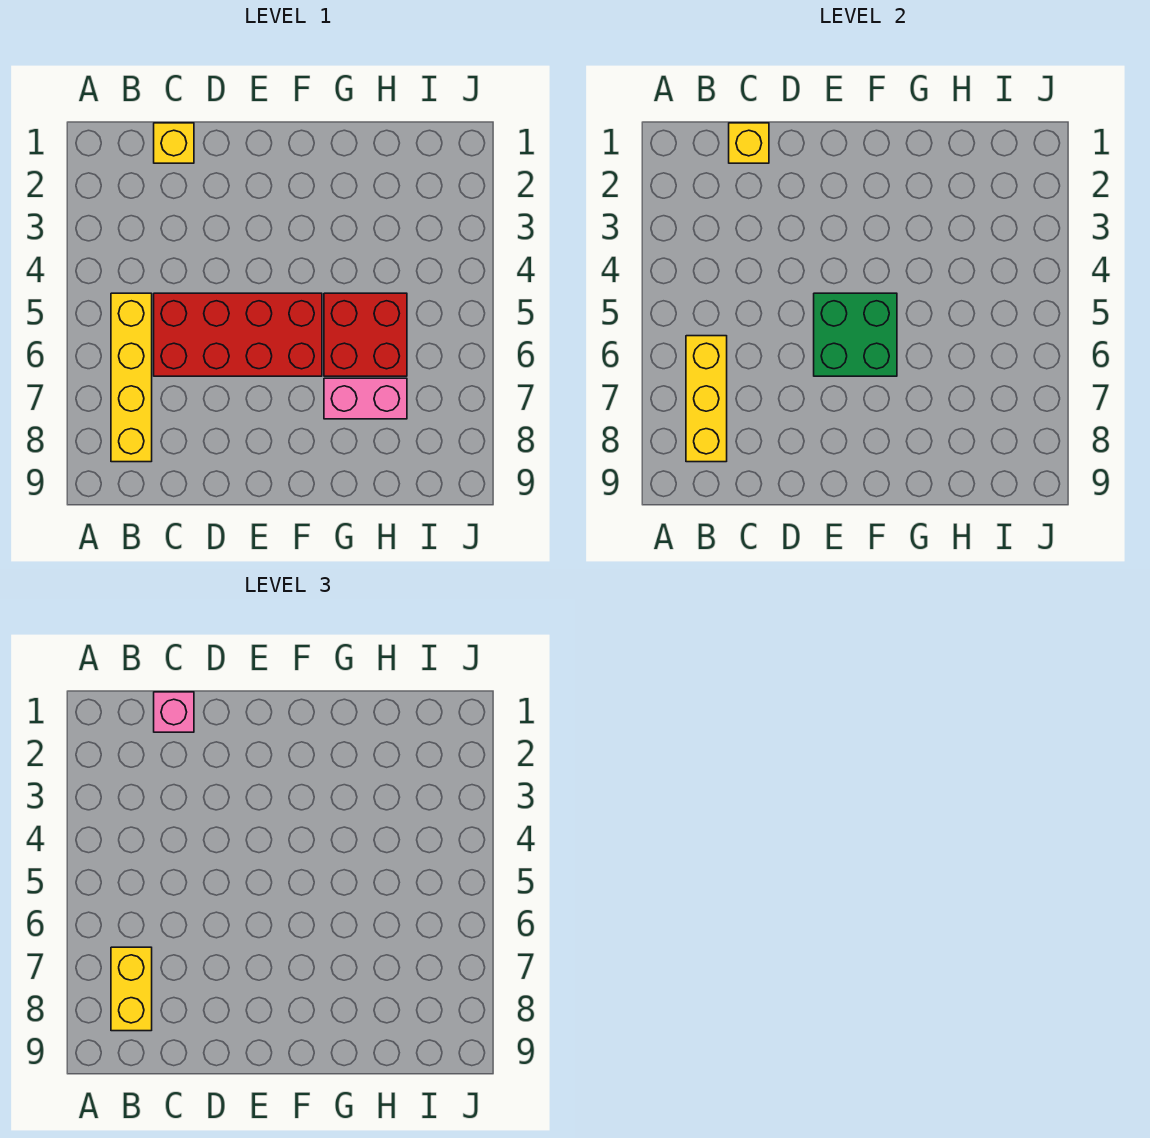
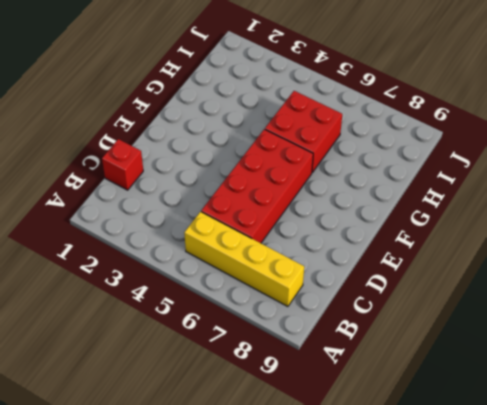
red brick C1 level 1 -> yellow brick C1 level 1
none -> pink brick G7:H7 level 1
none -> yellow brick B6:B8 level 2

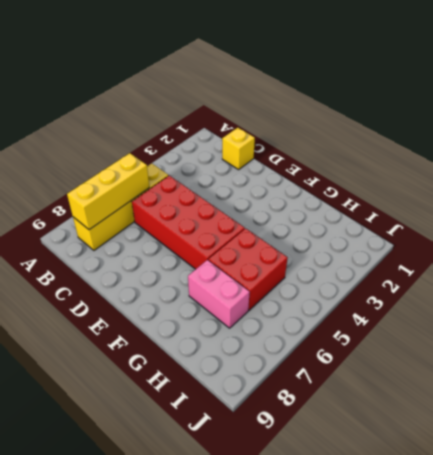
none -> yellow brick C1 level 2
none -> green brick E5:F6 level 2

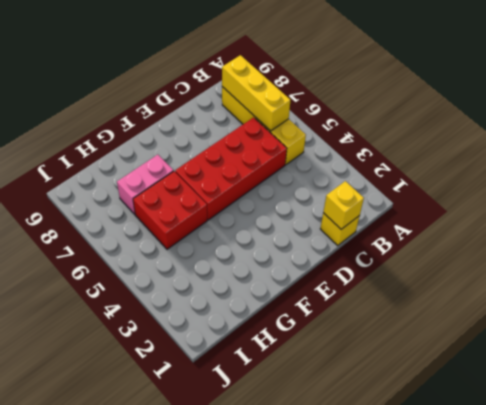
none -> green brick E5:F6 level 2
none -> yellow brick B7:B8 level 3

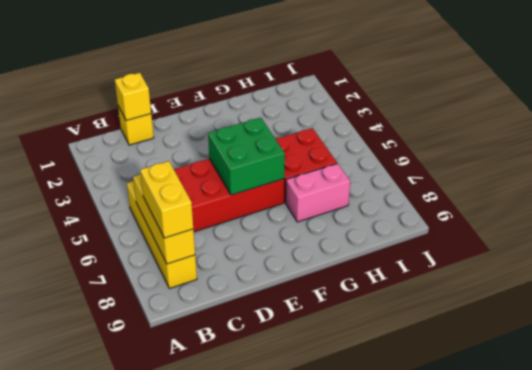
none -> pink brick C1 level 3

